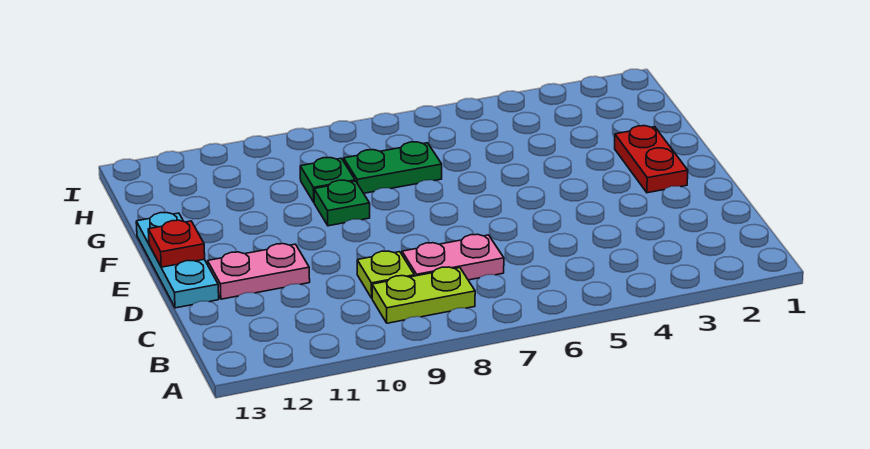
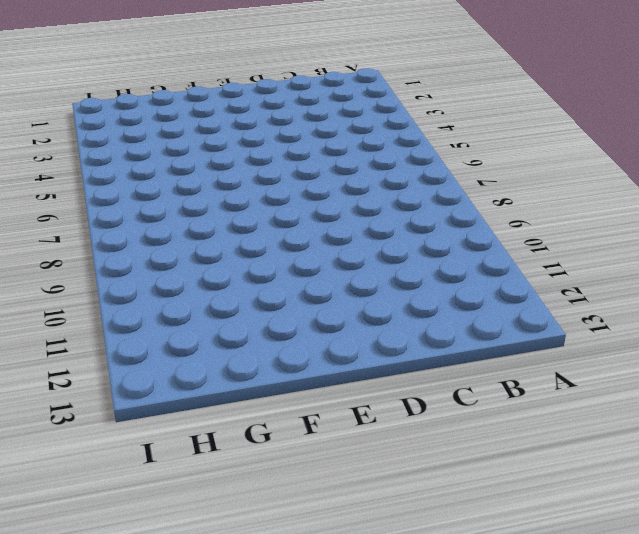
none -> lime plate B8:B9 level 1
none -> pink plate C7:C8 level 1

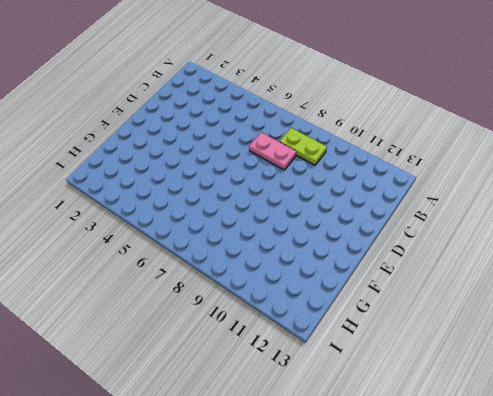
none -> lime plate C9 level 1
none -> pink plate D11:D12 level 1

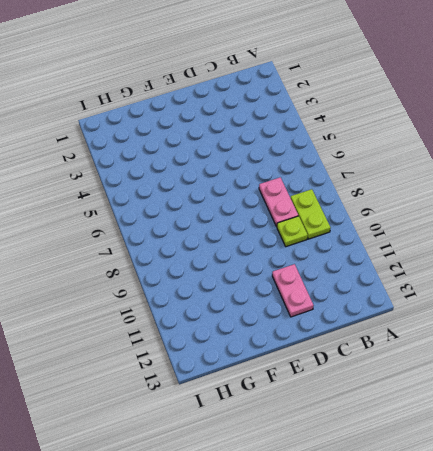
none -> cyan plate D13:F13 level 1
none -> red plate E2:F2 level 1

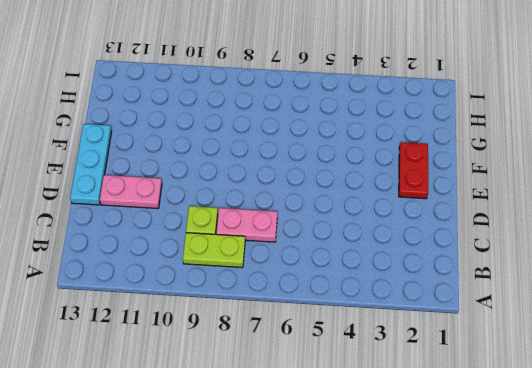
none -> green plate F9 level 1
none -> green plate G7:G8 level 1

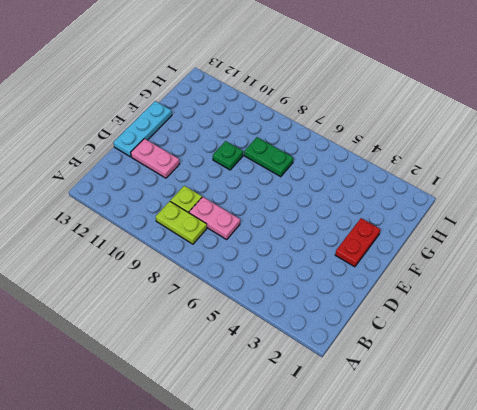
none -> green plate G9 level 1
none -> red plate E13 level 2

